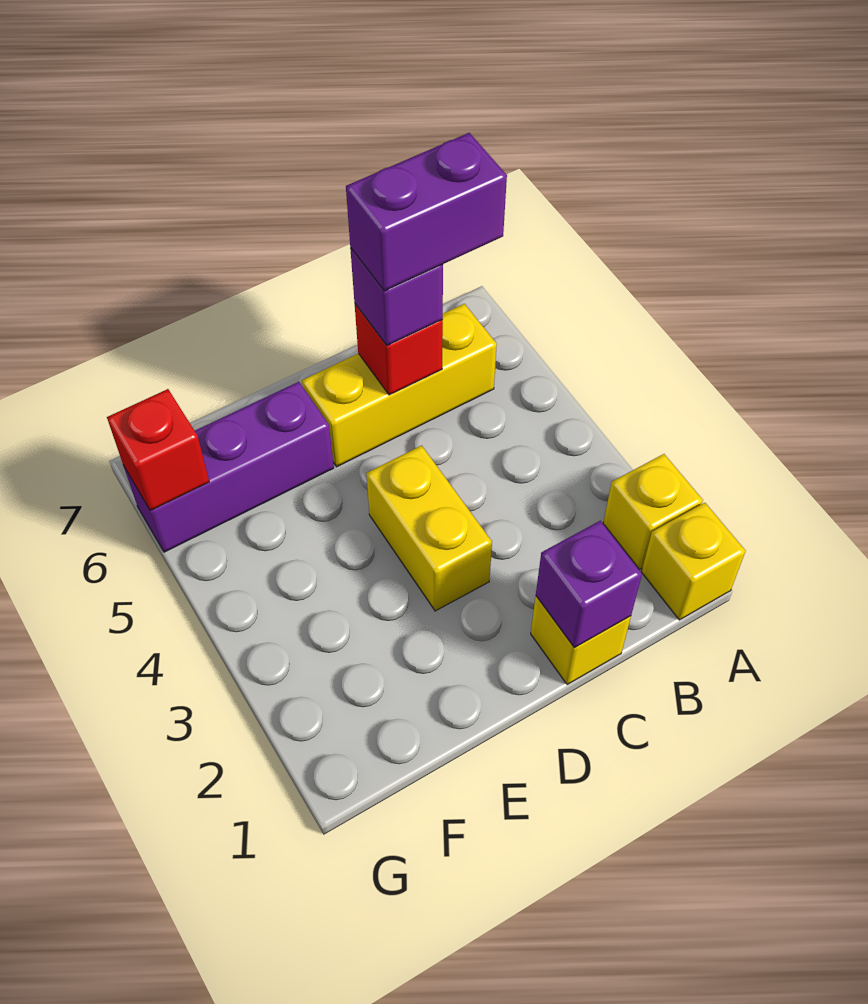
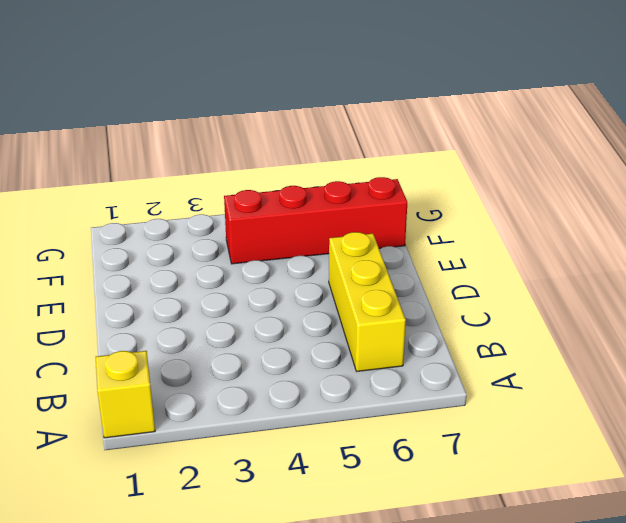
red brick F4:F7 level 1 -> purple brick E6:G6 level 1
none -> yellow brick A2 level 1
none -> yellow brick C1 level 1

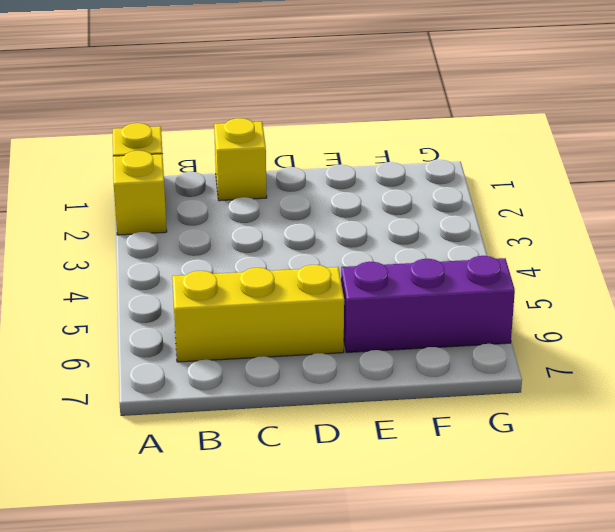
none -> yellow brick D3:D4 level 1
none -> purple brick C1 level 2

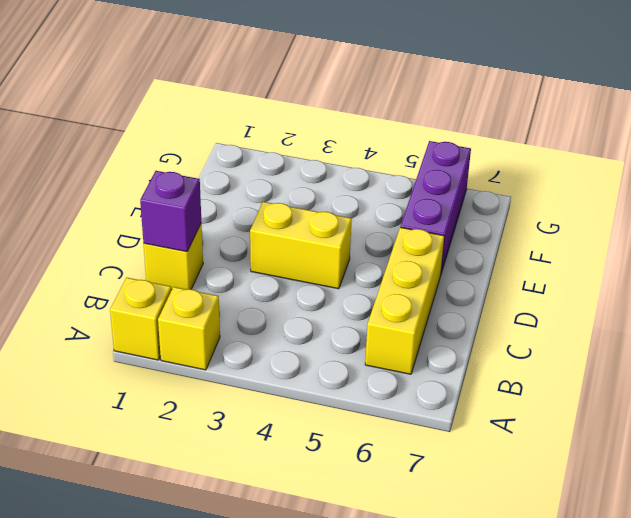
none -> red brick C6 level 2
none -> red brick G6 level 2

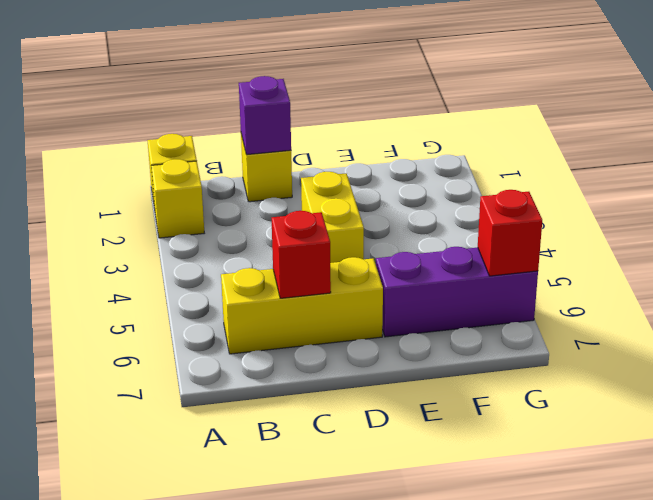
none -> purple brick C6 level 3
none -> purple brick B6:C6 level 4

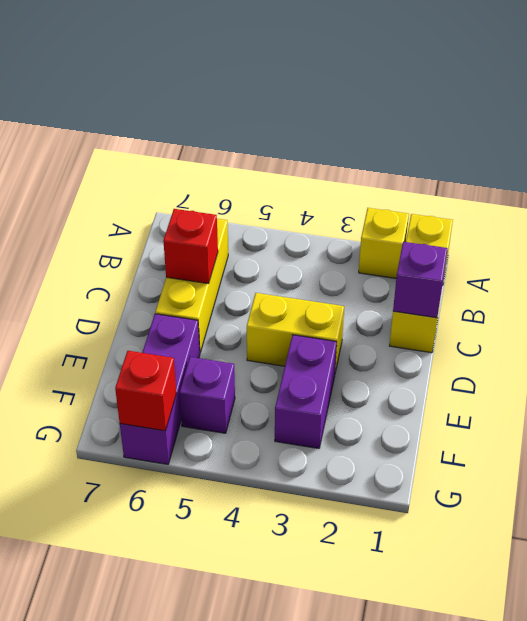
purple brick E3:F3 level 1 -> purple brick B6:C6 level 4
purple brick F5 level 1 -> purple brick C6 level 3

